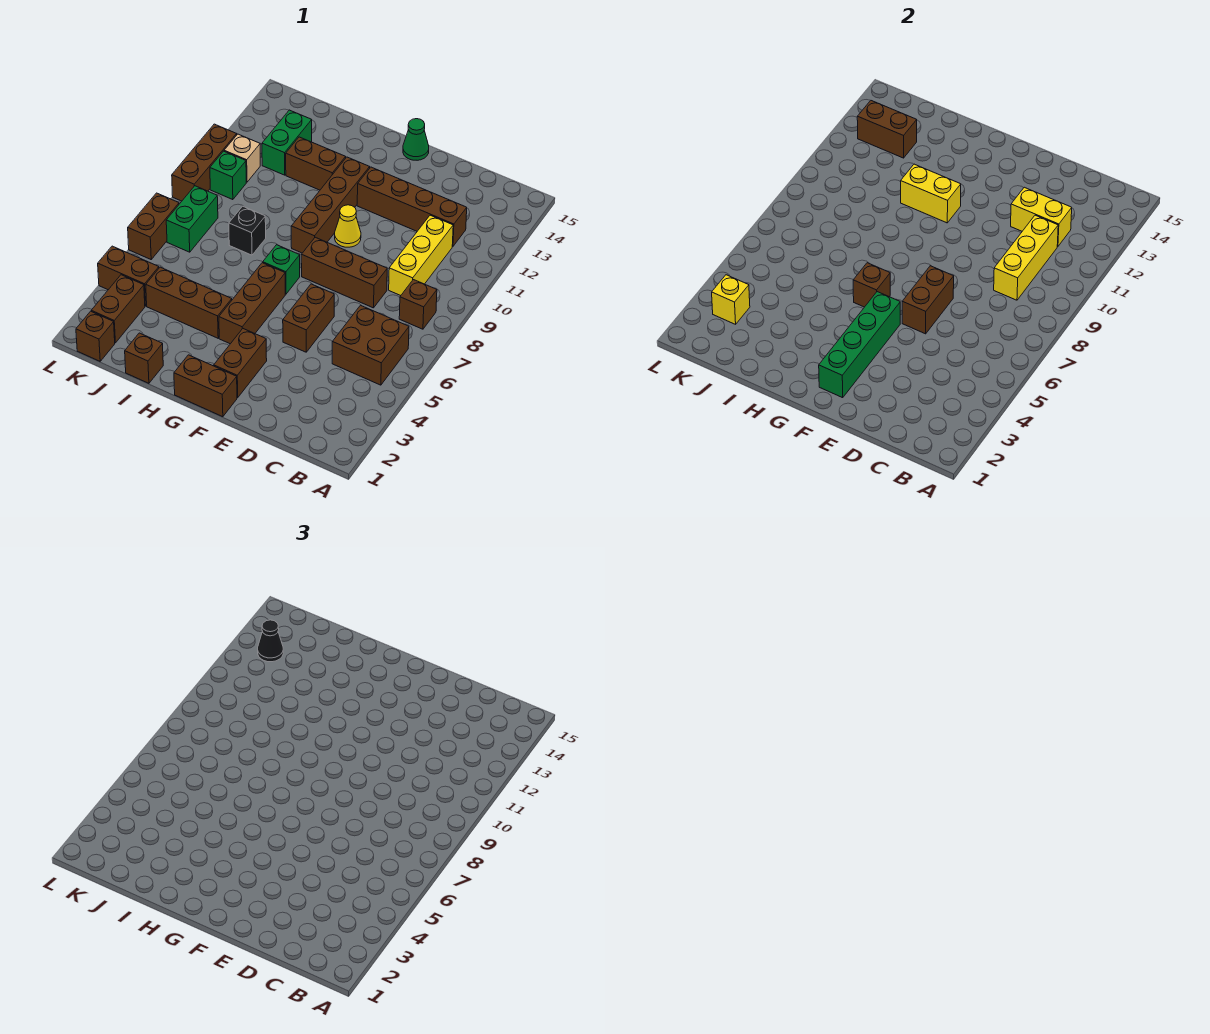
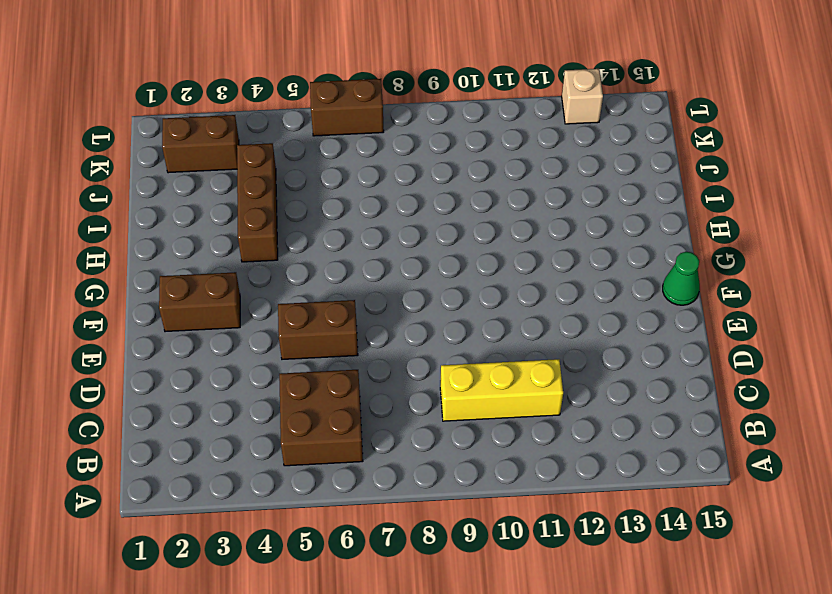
tan brick L13 level 1 -> tan brick K11 level 1
none -> brown brick B8 level 1
none -> brown brick C12:F12 level 1
none -> brown brick D8:F8 level 1
none -> brown brick F1:G1 level 1

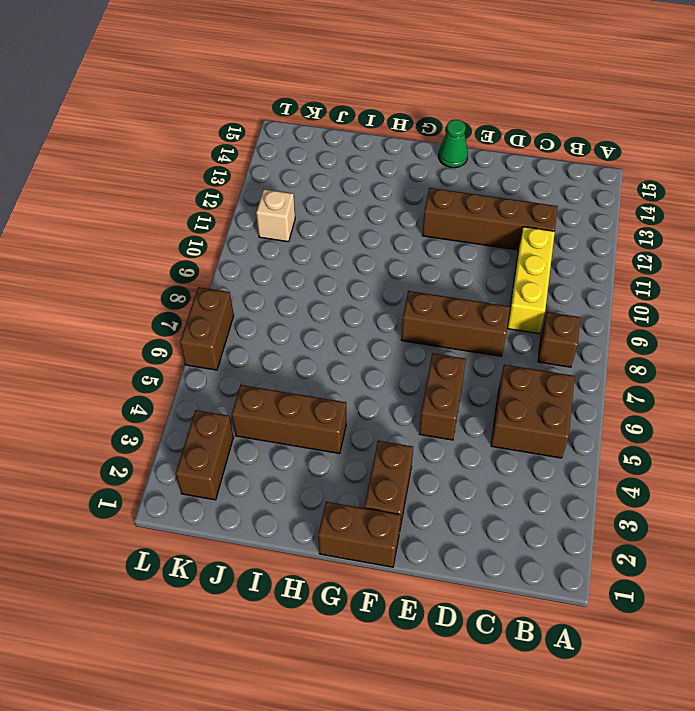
none -> yellow cone F10 level 1
none -> brown brick G4:G6 level 1
none -> green brick G7 level 1
none -> brown brick G9:G12 level 1

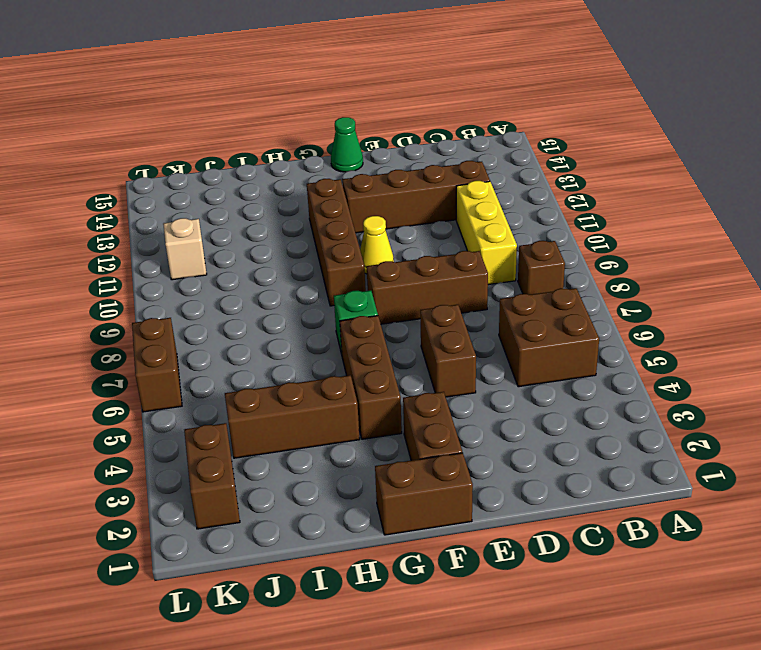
none -> brown brick H12:I12 level 1
none -> brown brick I1 level 1
none -> black brick I8 level 1
none -> green brick J12:J13 level 1

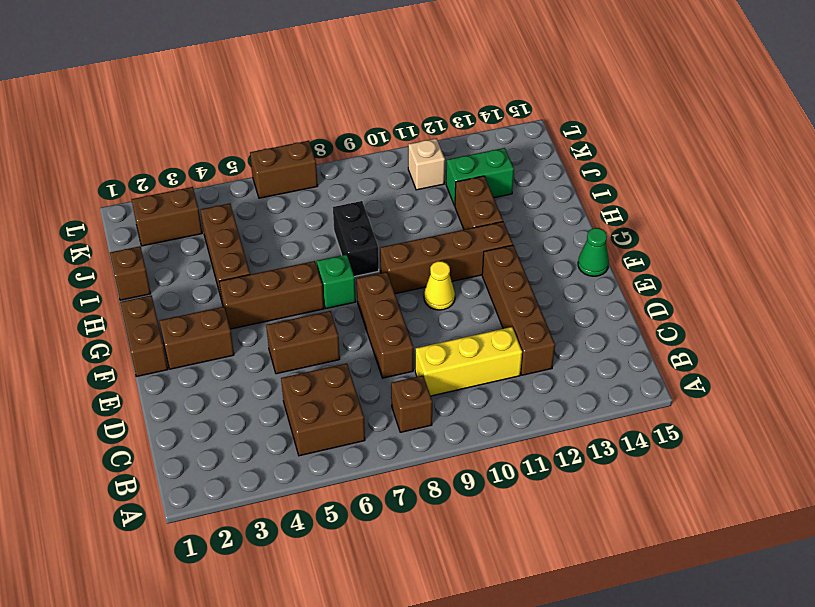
black brick H8:I8 level 1 -> black brick I8 level 1
none -> brown brick K1 level 1
none -> brown brick K4:L4 level 1
none -> green brick K7:K8 level 1
none -> green brick K10 level 1

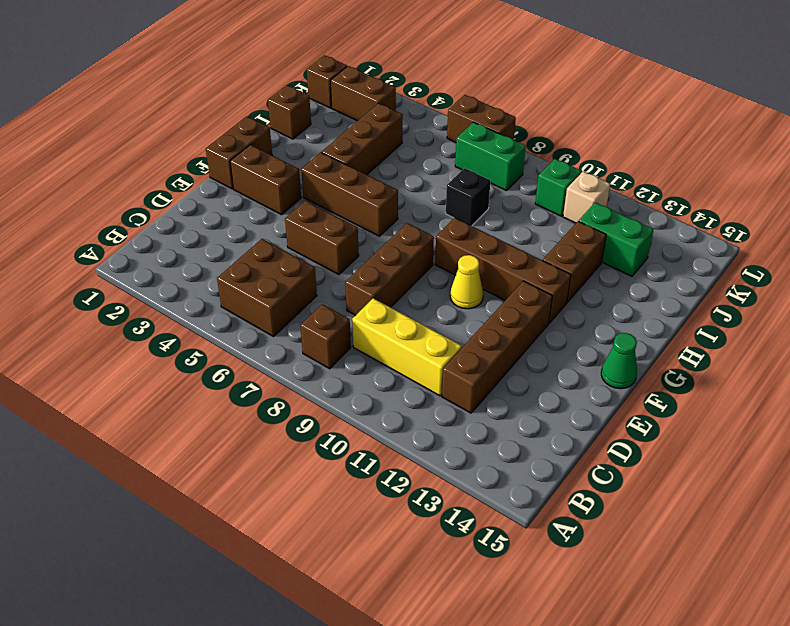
none -> green brick G7 level 1
none -> brown brick K4:L4 level 1
none -> brown brick L9:L11 level 1
none -> yellow brick C9:C11 level 2

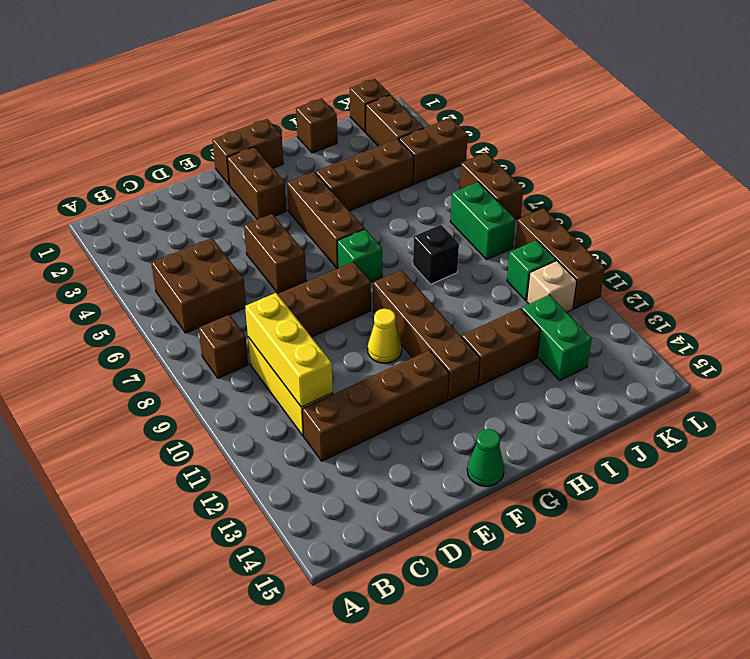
none -> yellow brick C12:D12 level 2
none -> brown brick E6:E7 level 2
none -> green brick F2:F5 level 2
none -> brown brick G6 level 2

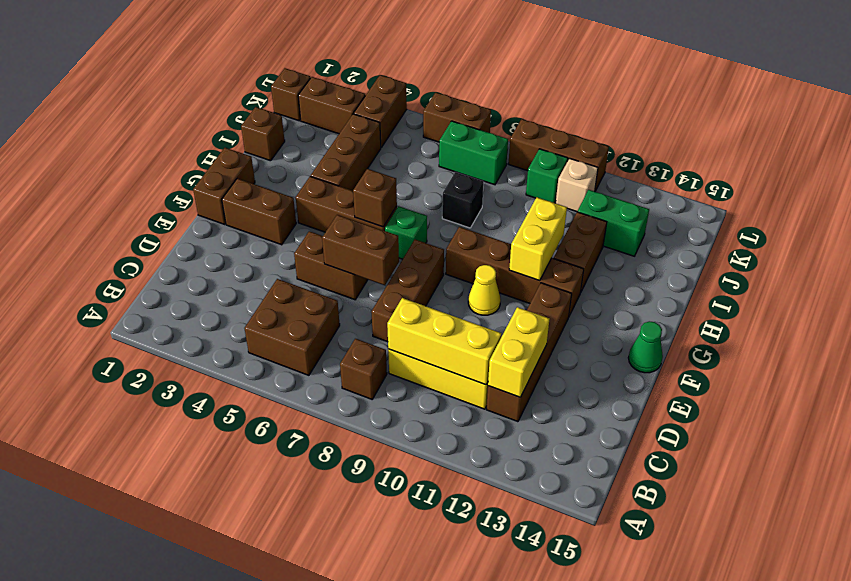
none -> green brick F2:F5 level 2
none -> brown brick J13:K13 level 2
none -> yellow brick K3 level 2
none -> black cone K13 level 3

